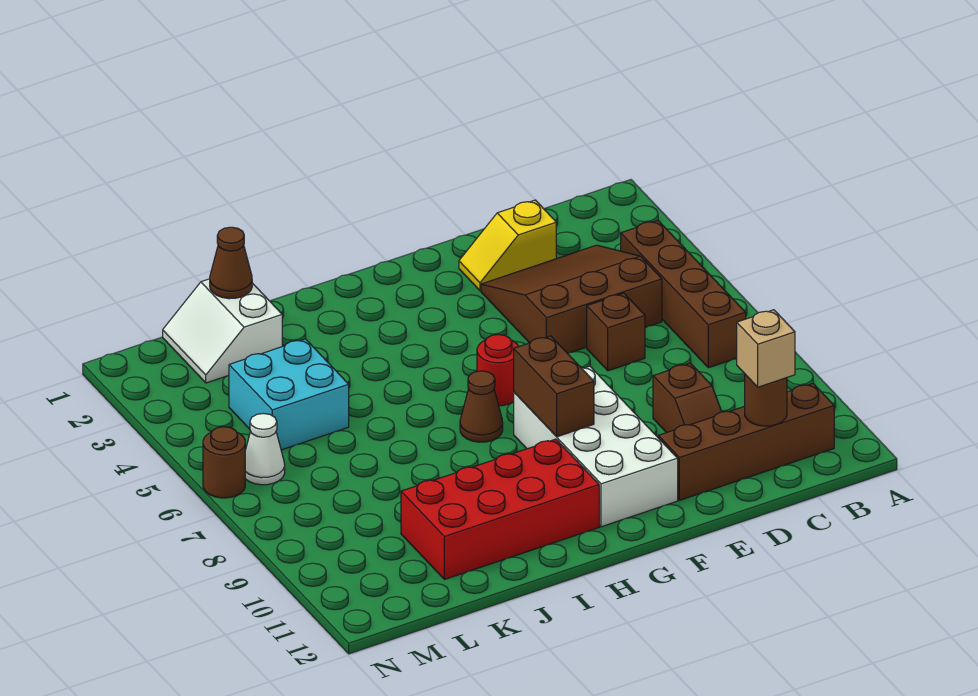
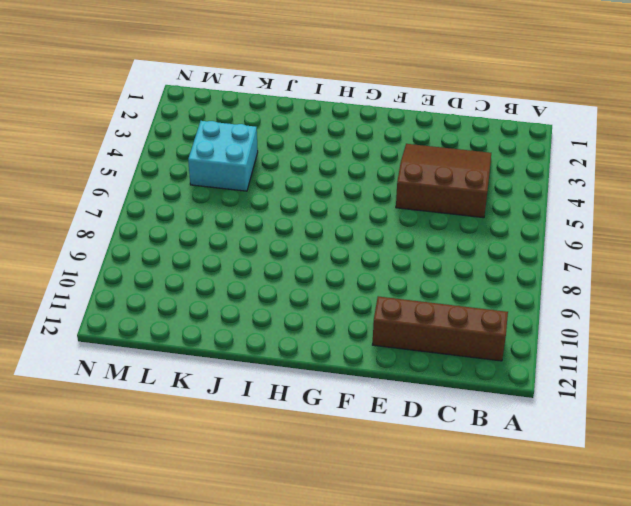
none -> brown brick B4:B7 level 1
none -> yellow slope D2:E2 level 1 top D
none -> brown brick D6 level 1

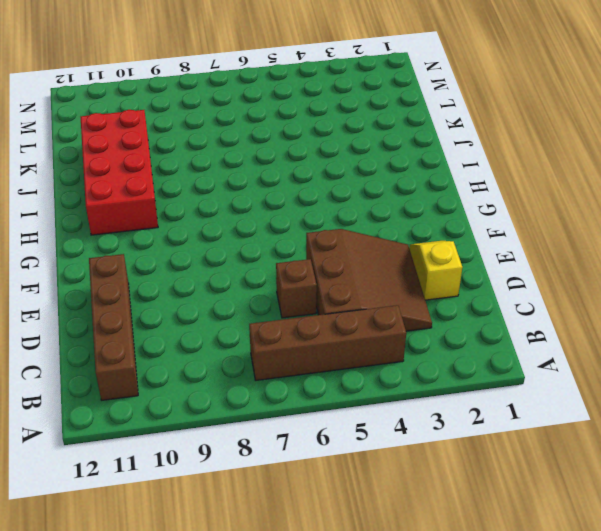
none -> brown slope D9:D10 level 1 top 9
none -> white brick F8:G11 level 1
none -> red round brick G6 level 1

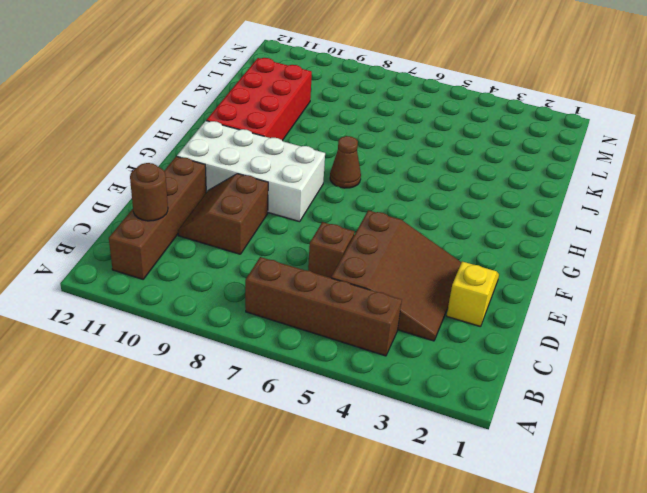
brown slope D9:E10 level 1 top 9 -> brown slope D9:D10 level 1 top 9
none -> red round brick G6 level 1
none -> white slope K1:L2 level 1 top K
none -> cyan brick K4:L5 level 1

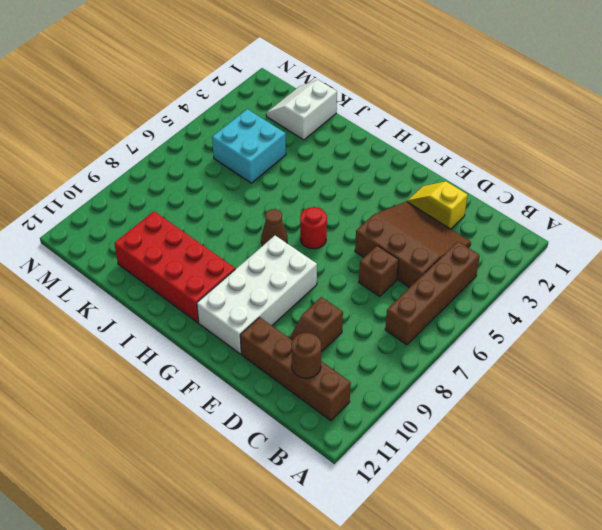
none -> white cone M6 level 1
none -> brown round brick N6 level 1
none -> brown brick G8:G9 level 2

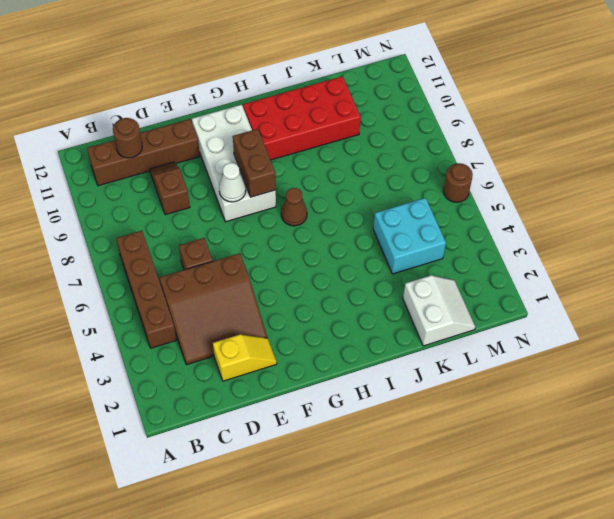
white cone F8 level 2 -> white cone M6 level 1
none -> red round brick G6 level 1
none -> brown cone K1 level 2
none -> tan brick C11 level 3

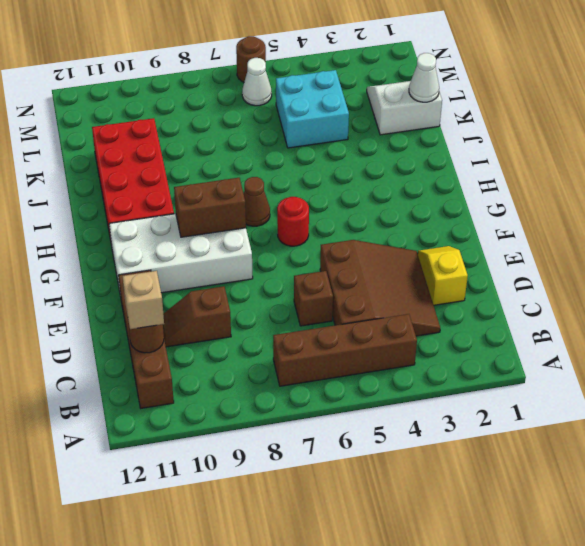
white cone K1 level 2 -> brown cone K1 level 2

